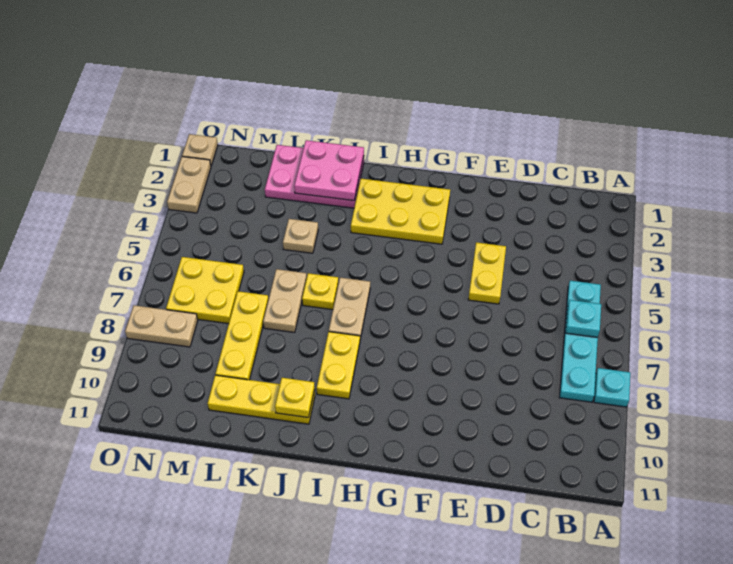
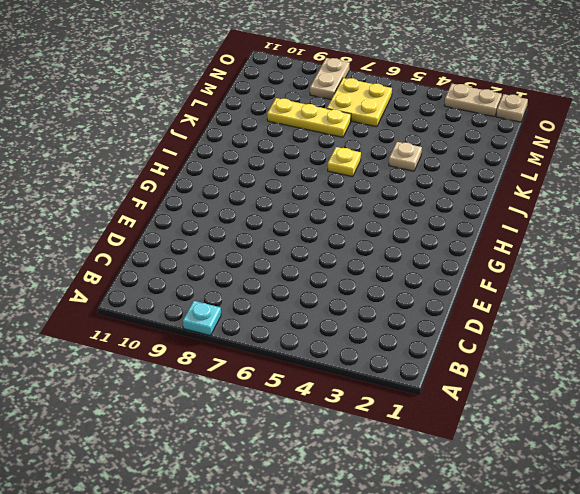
none -> cyan plate B5:B8 level 1
none -> yellow plate E4:E5 level 1
none -> yellow plate G2:I3 level 1

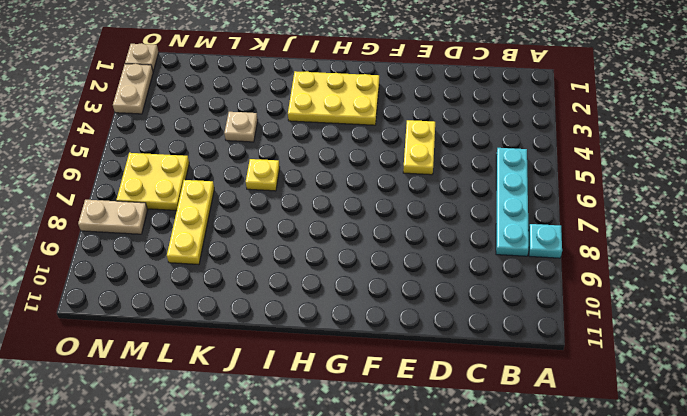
none -> tan plate I6:I7 level 1
none -> yellow plate I8:I9 level 1
none -> pink plate J1:L2 level 1

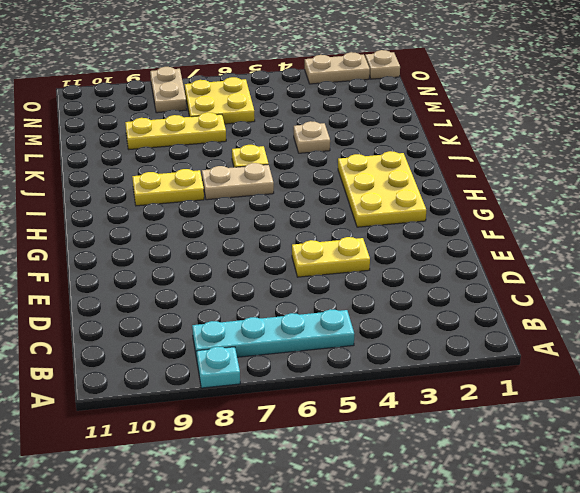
none -> pink plate J1:L2 level 1
none -> yellow plate J10:L10 level 1
none -> tan plate K6:K7 level 1

